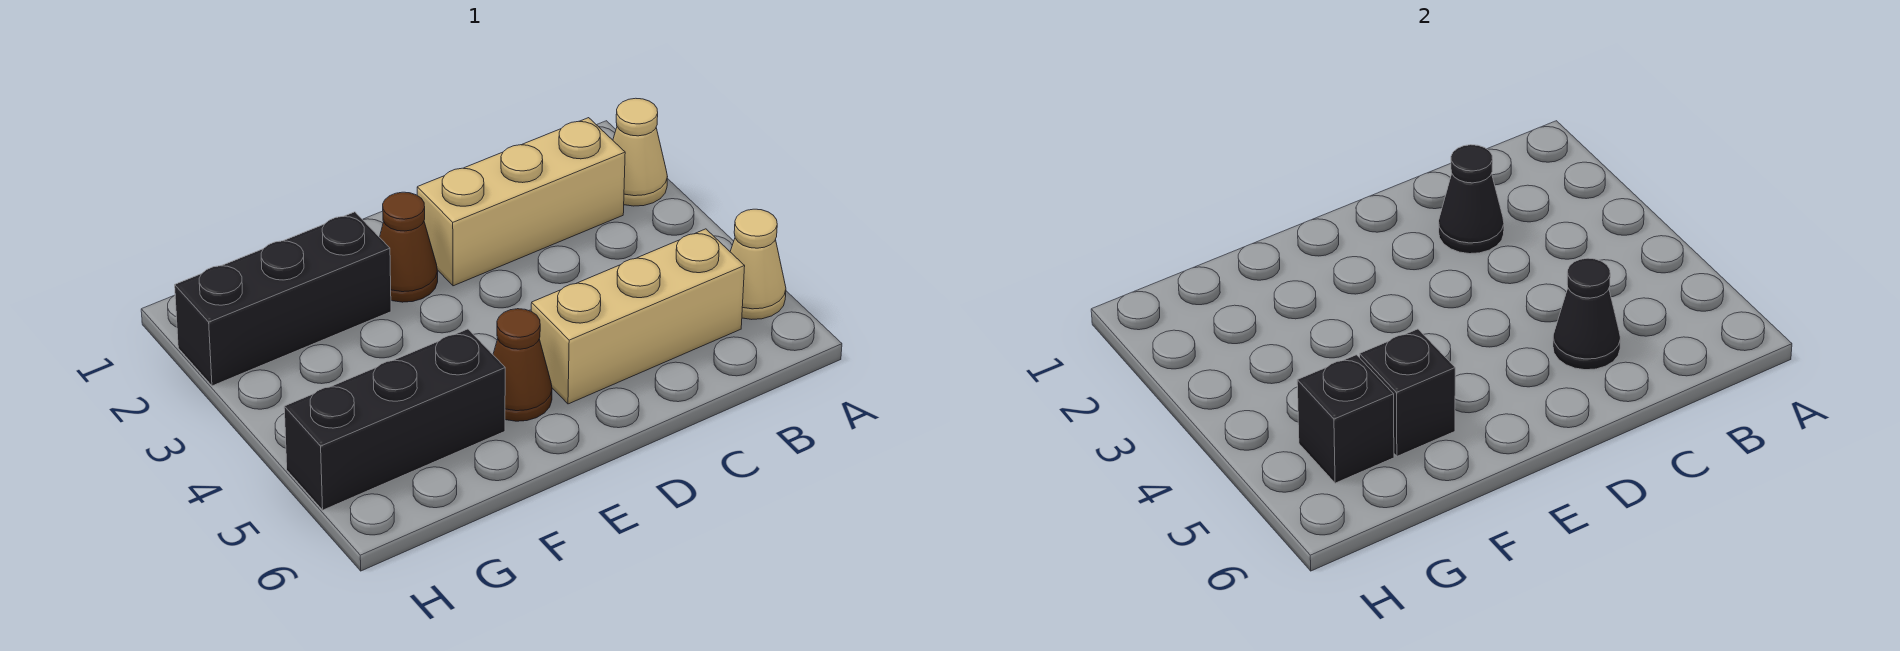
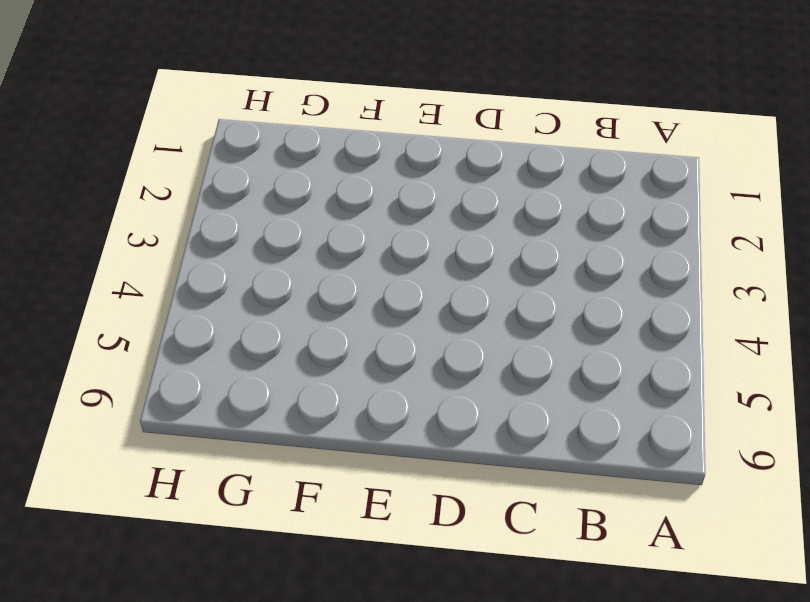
none -> tan cone A2 level 1
none -> tan cone A5 level 1
none -> tan brick B2:D2 level 1

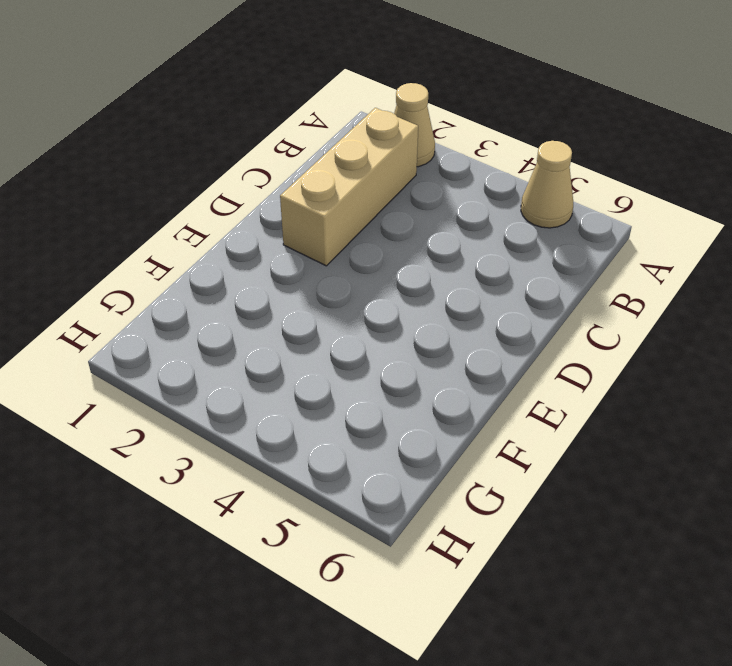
none -> tan brick B5:D5 level 1
none -> brown cone E2 level 1
none -> brown cone E5 level 1

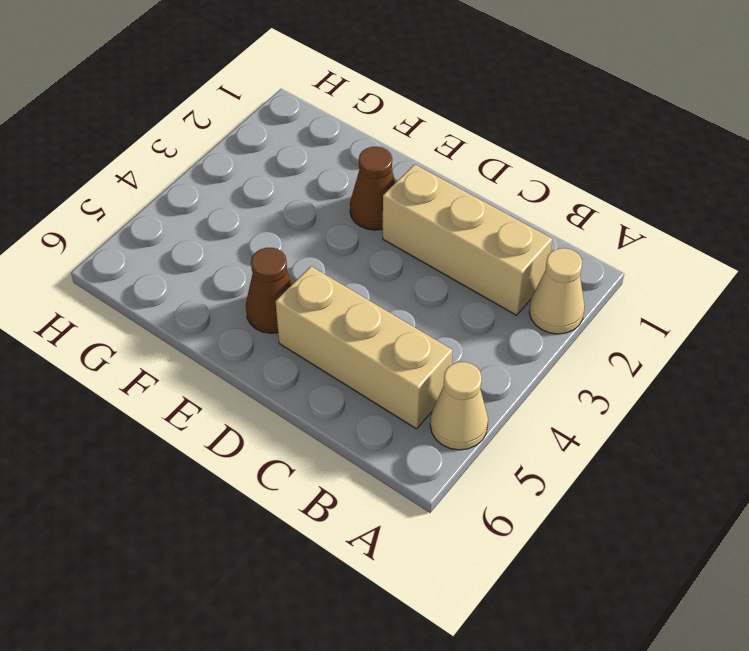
none -> black brick F2:H2 level 1
none -> black brick F5:H5 level 1
none -> black cone C2 level 2

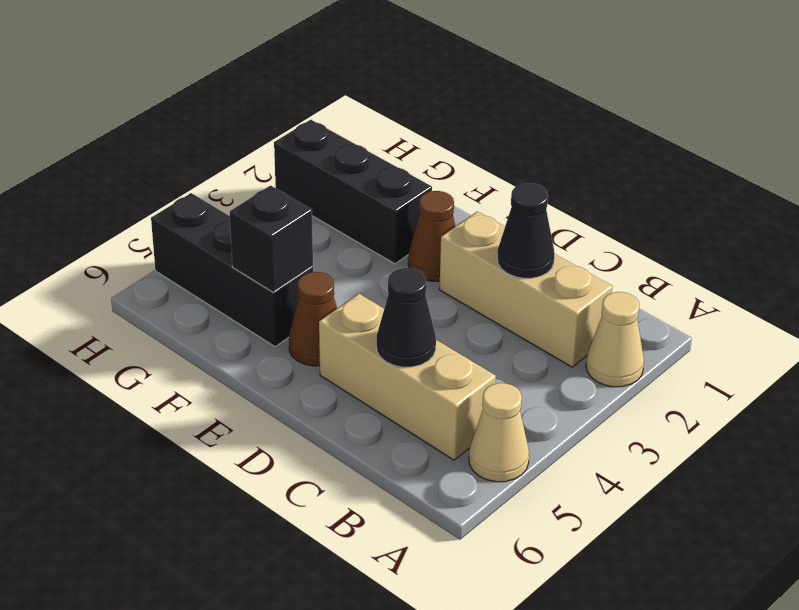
none -> black brick G5 level 2

